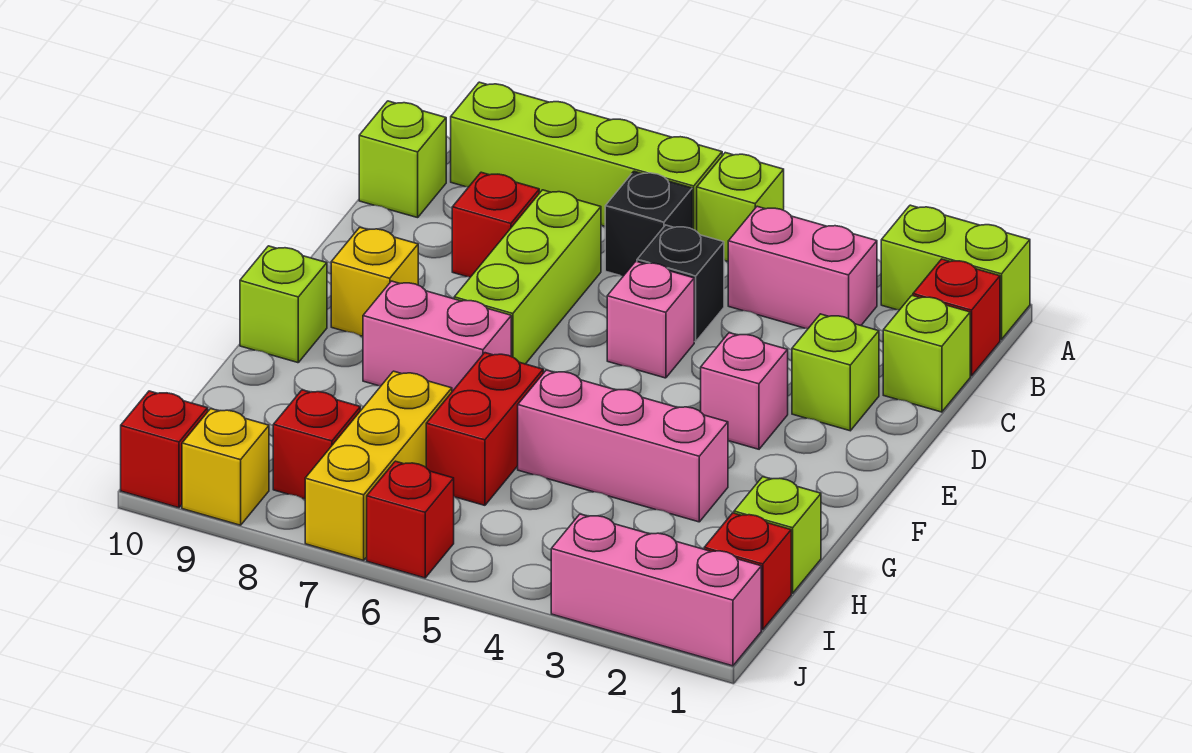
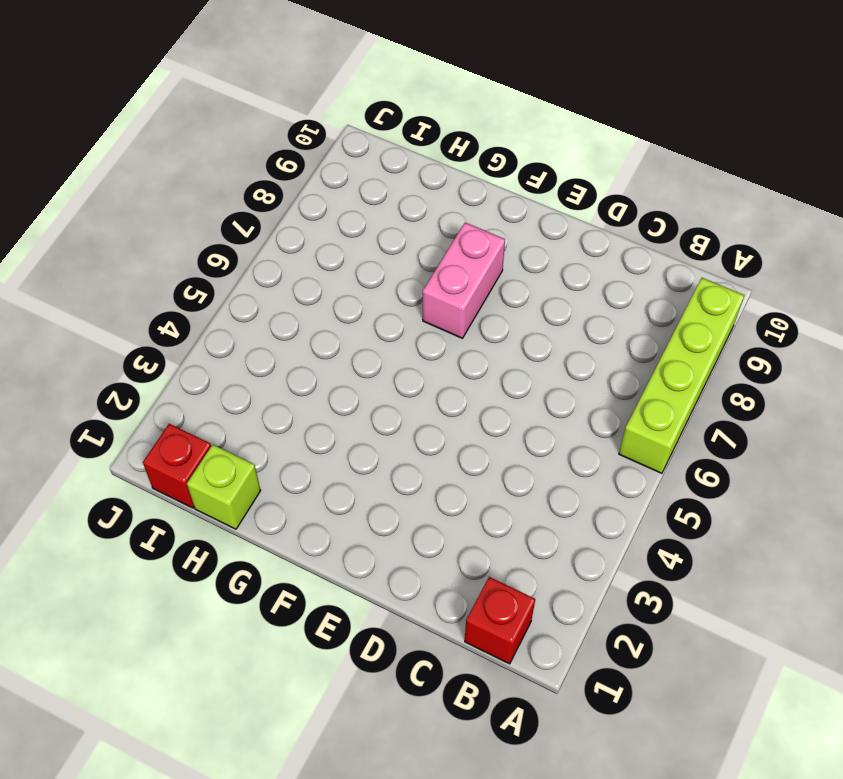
none -> lime brick A1:A2 level 1
none -> lime brick A5 level 1
none -> pink brick B3:B4 level 1

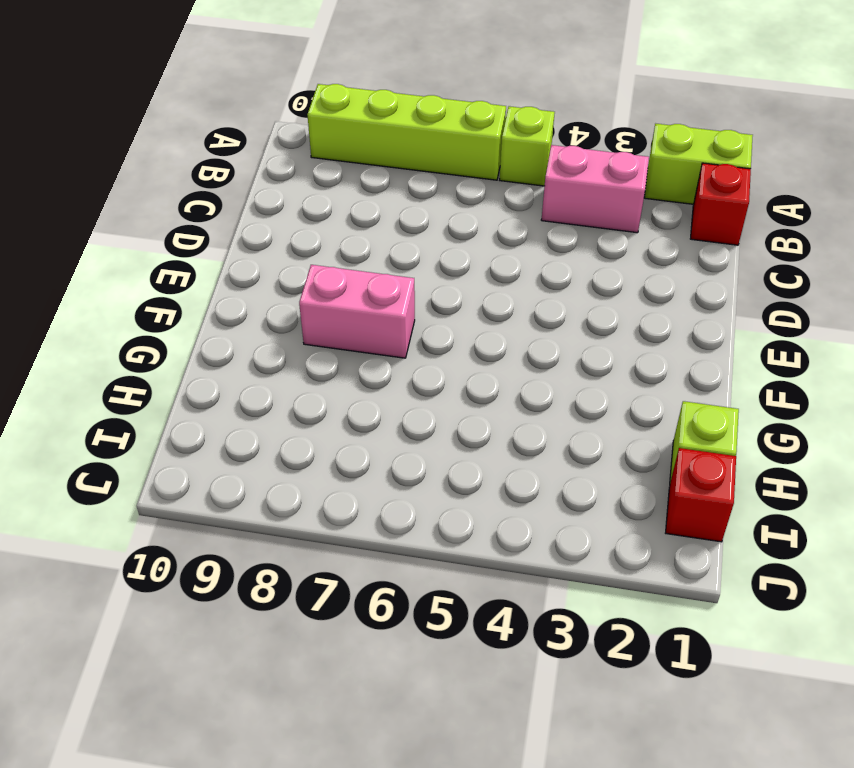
none -> black brick B6 level 1
none -> lime brick B10 level 1
none -> lime brick C1 level 1

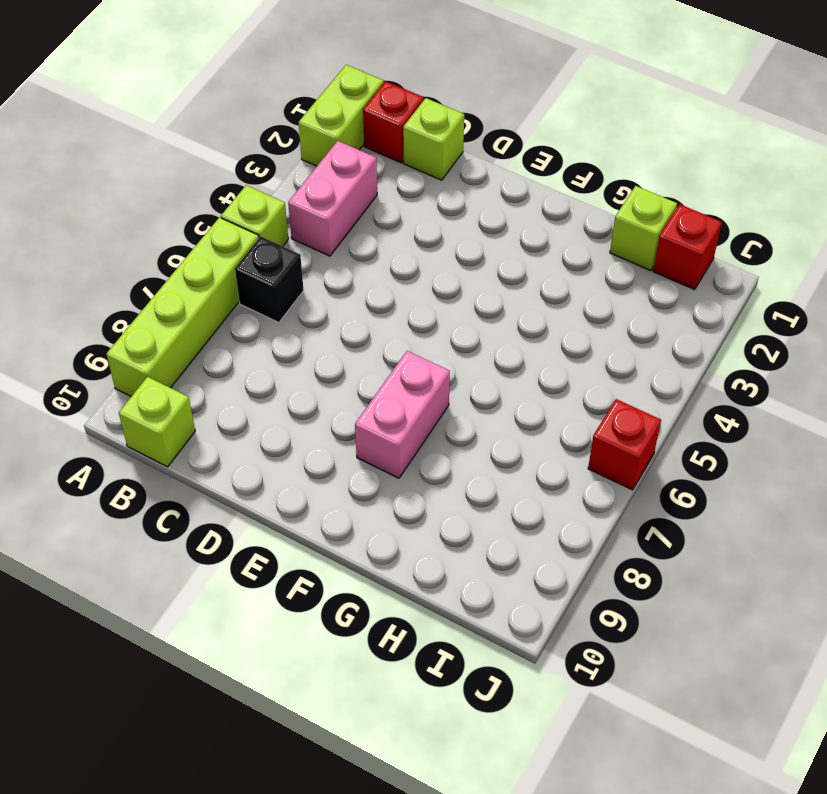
none -> black brick C5 level 1
none -> lime brick C7:E7 level 1
none -> red brick C8 level 1

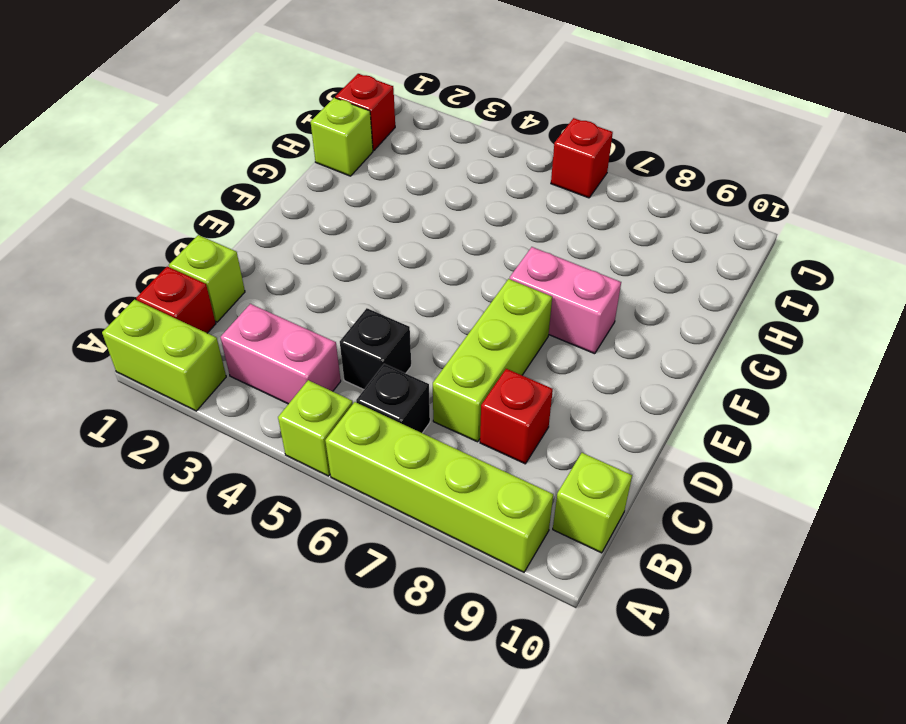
none -> lime brick D2 level 1
none -> pink brick D5 level 1
none -> pink brick E3 level 1

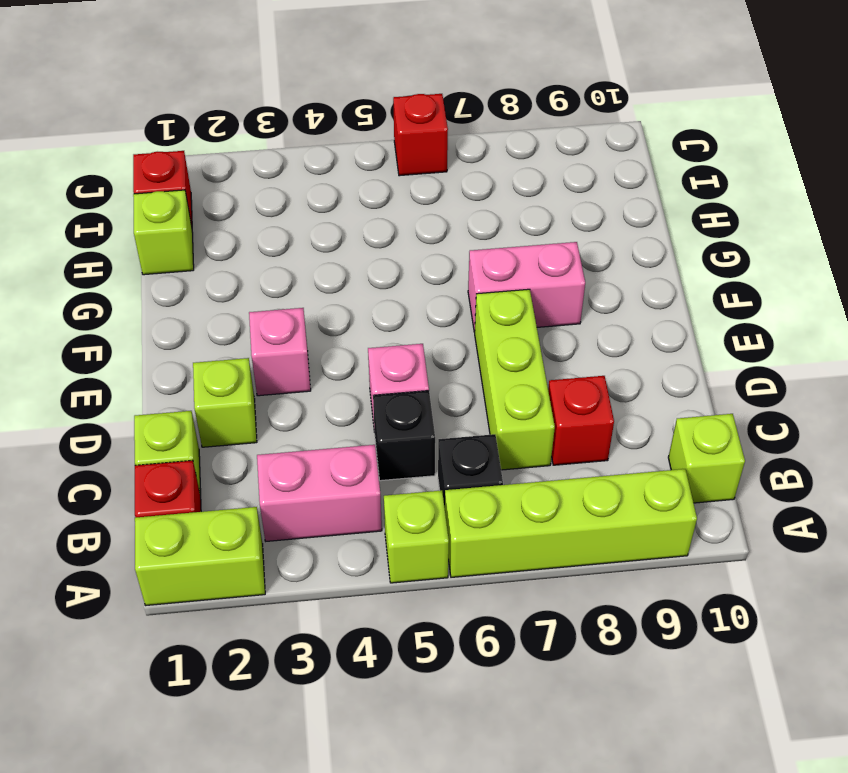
none -> yellow brick E9 level 1
none -> lime brick F10 level 1
none -> pink brick G3:G5 level 1

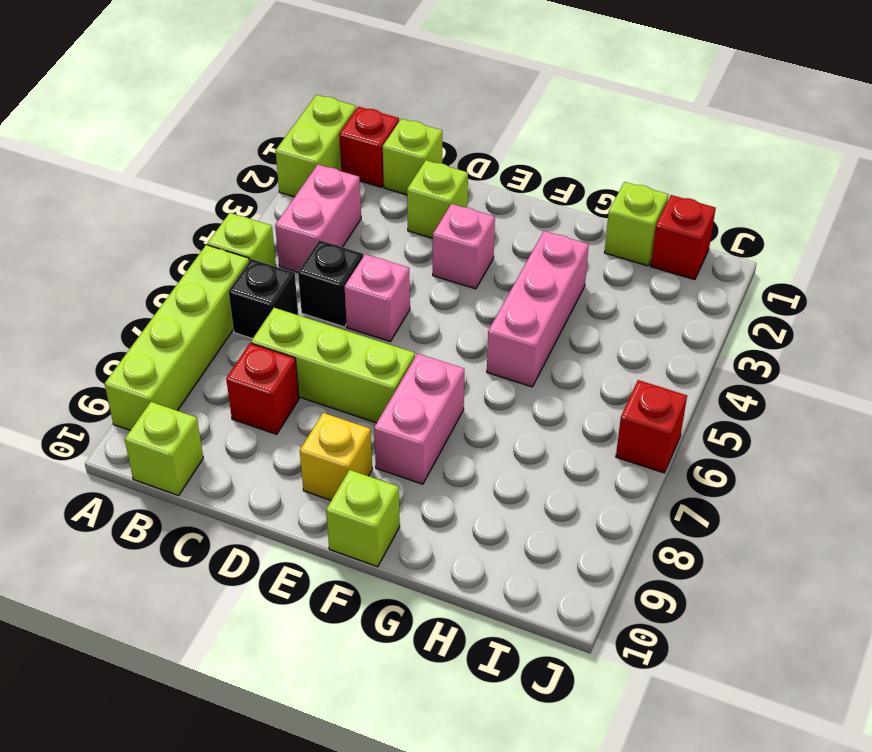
none -> red brick G6:H6 level 1
none -> yellow brick H7:J7 level 1
none -> red brick I8 level 1

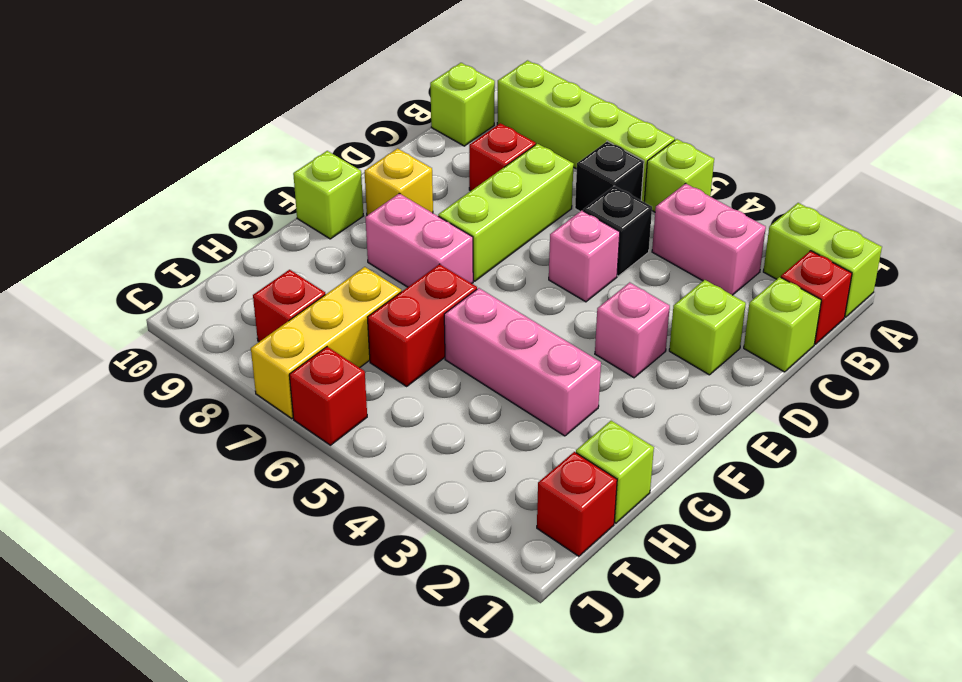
none -> pink brick J1:J3 level 1
none -> yellow brick J9 level 1
none -> red brick J10 level 1

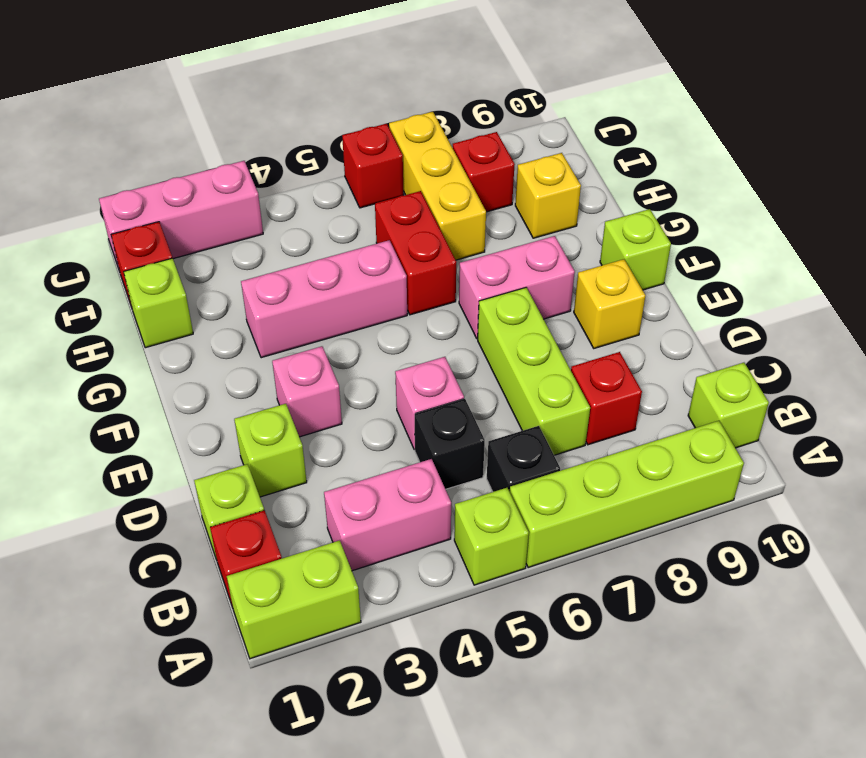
yellow brick H9 level 1 -> yellow brick J9 level 1
none -> red brick J10 level 1

